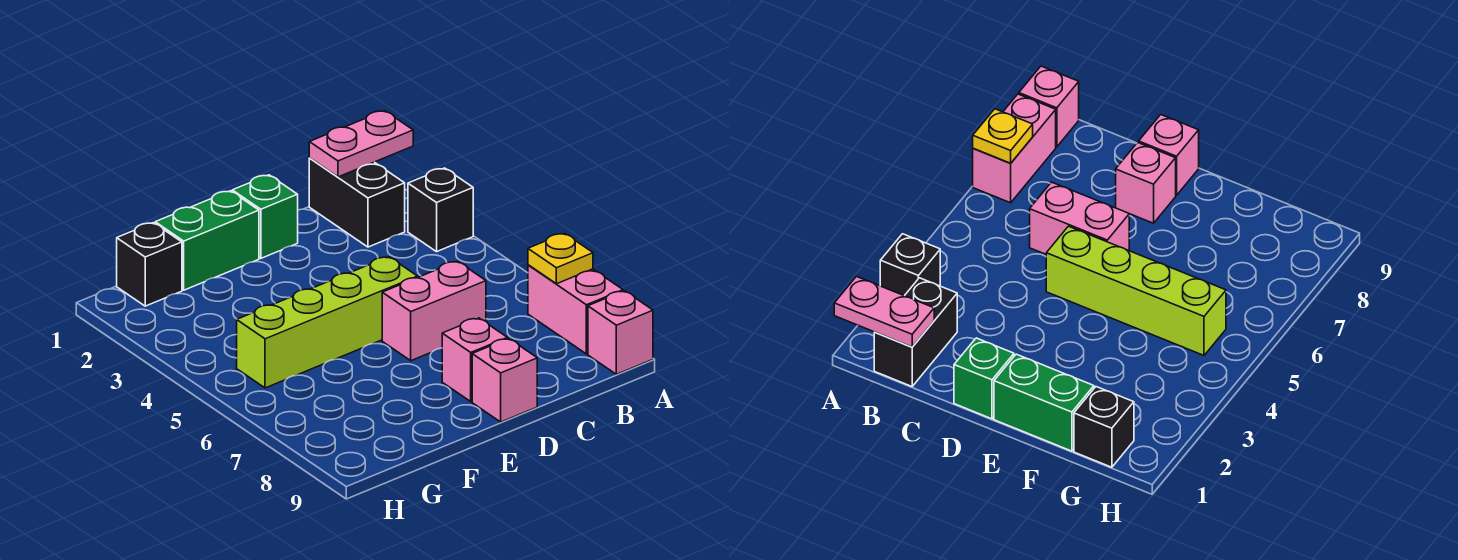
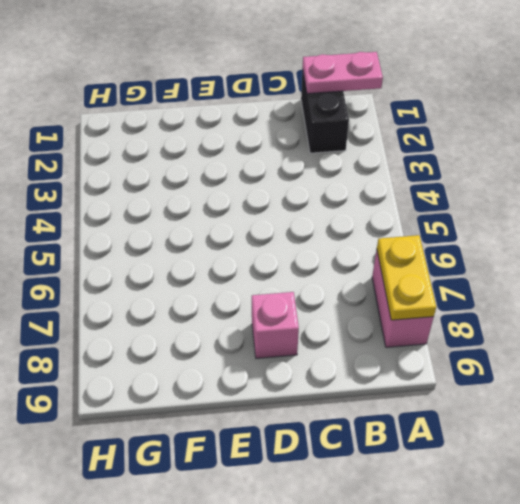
yellow plate A7:A8 level 2 -> yellow plate A7 level 2
none -> black brick A3 level 1
none -> pink brick A9 level 1
none -> pink brick C6:D6 level 1

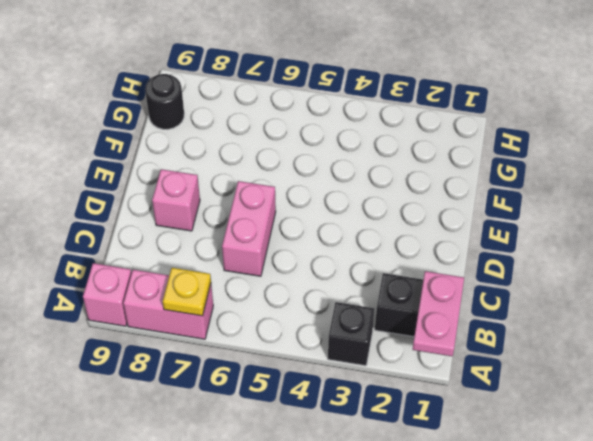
black round brick G9 level 1 -> none
none -> green brick D1 level 1
none -> lime brick D5:G5 level 1
none -> pink brick D9 level 1

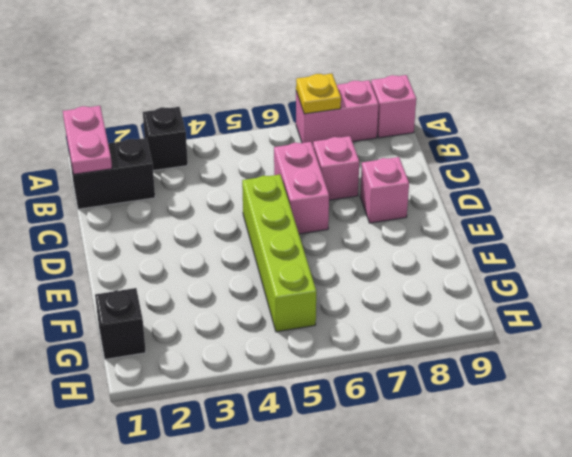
pink brick C7 level 1 -> pink brick D9 level 1
none -> green brick D1 level 1
none -> green brick E1:F1 level 1

